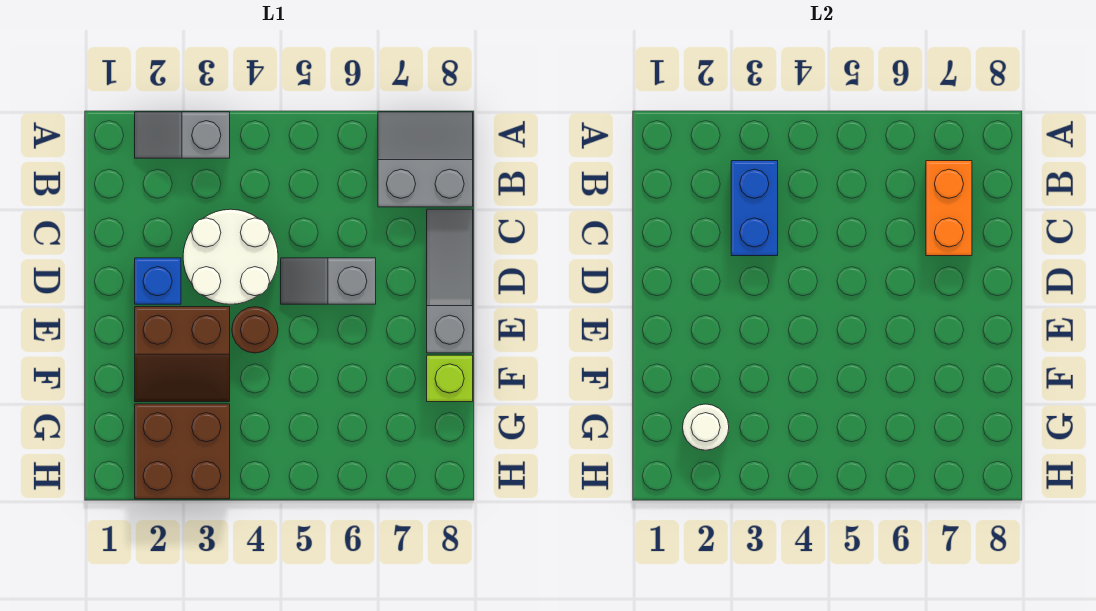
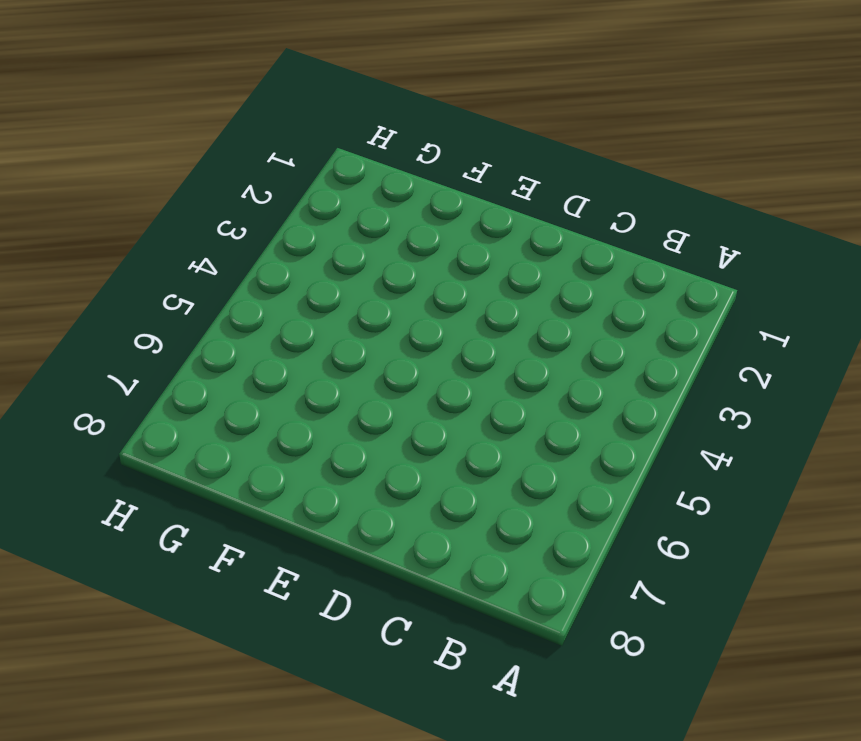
none -> grey slope A2:A3 level 1 top 3
none -> grey slope A7:B8 level 1 top B
none -> white round brick C3:D4 level 1

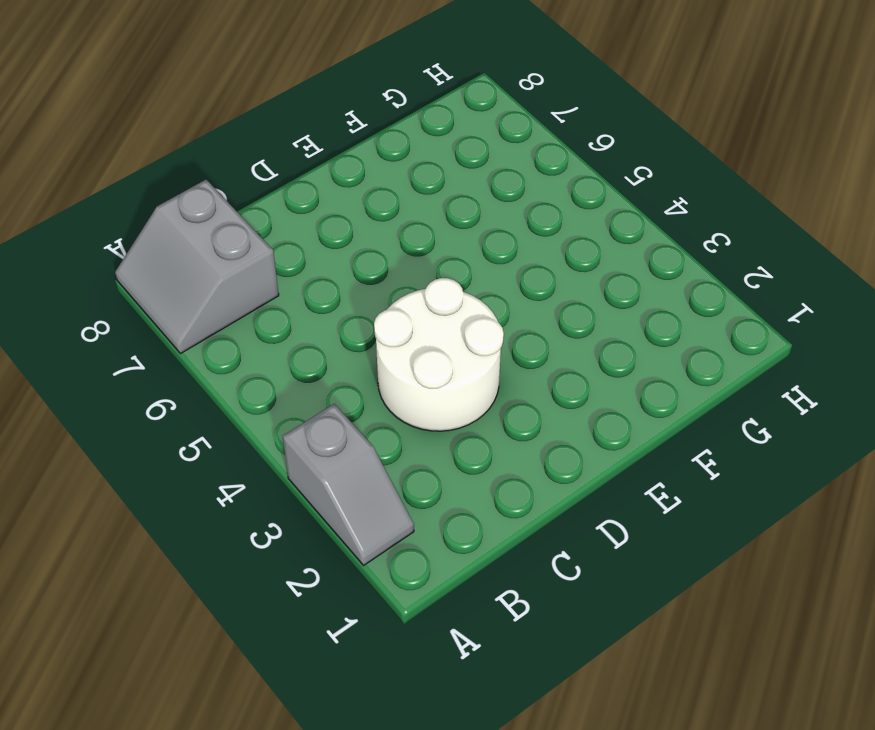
none -> grey slope C8:E8 level 1 top E
none -> blue brick D2 level 1
none -> grey slope D5:D6 level 1 top 6

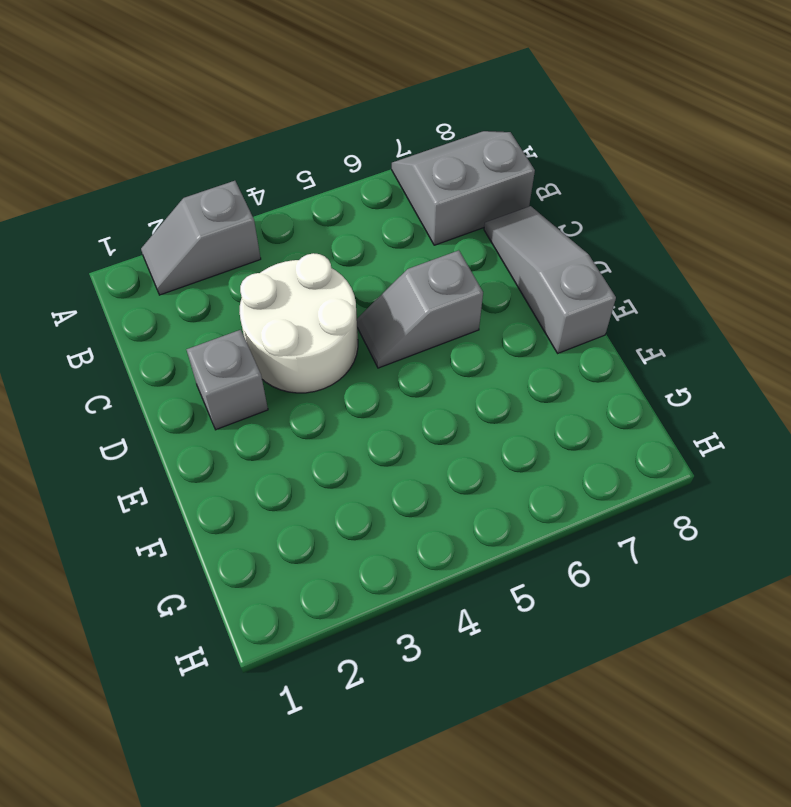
grey brick D2 level 1 -> blue brick D2 level 1
none -> brown slope E2:F3 level 1 top E
none -> brown round brick E4 level 1
none -> lime brick F8 level 1

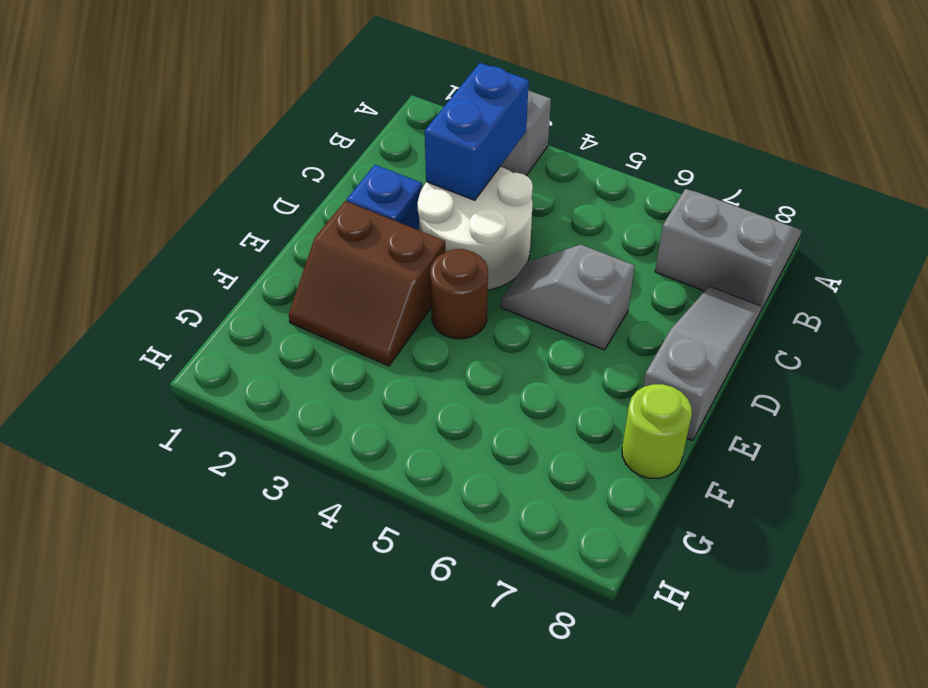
lime round brick F8 level 1 -> lime brick F8 level 1
none -> brown brick G2:H3 level 1
none -> orange brick B7:C7 level 2
none -> white round brick G2 level 2

